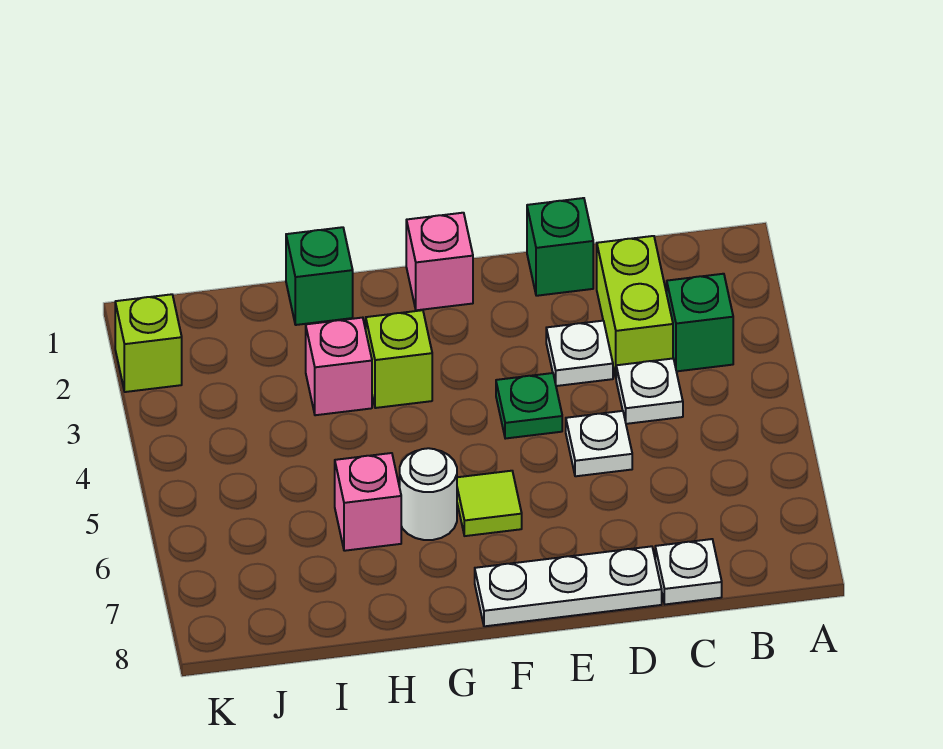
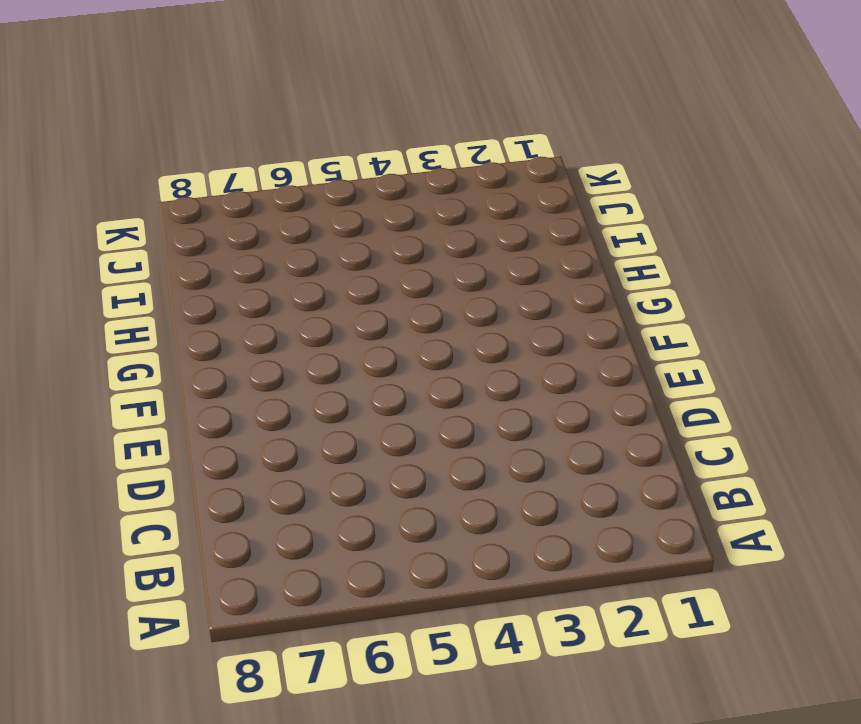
none -> green brick B3 level 1
none -> lime brick C2:C3 level 1
none -> white plate C4 level 1

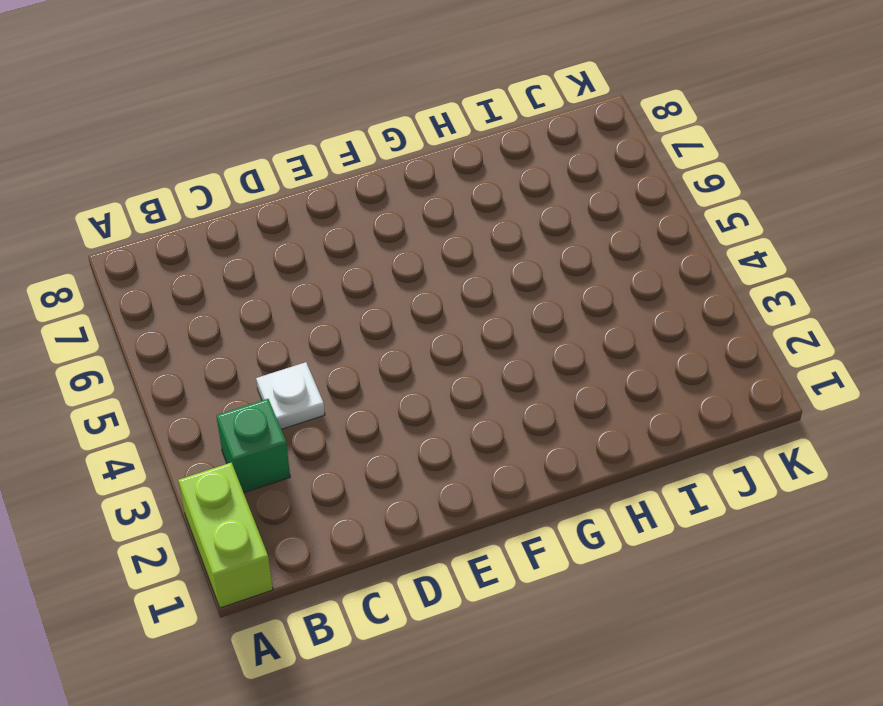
lime brick A1:A2 level 1 -> lime brick C2:C3 level 1
none -> white plate C8 level 1
none -> green brick D1 level 1
none -> white plate D3 level 1

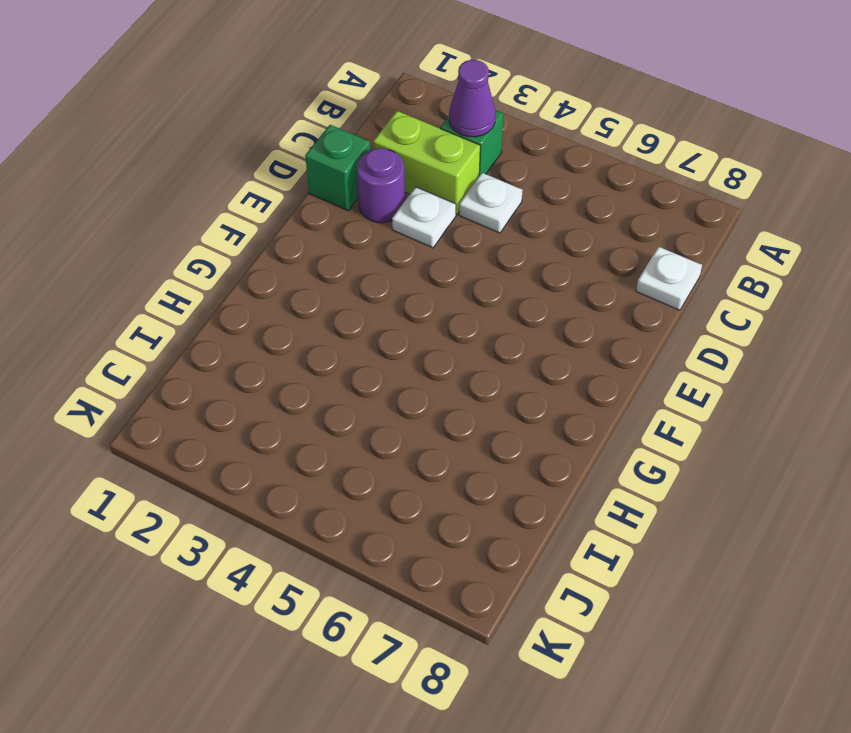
purple cone B3 level 2 -> none
purple round brick D2 level 1 -> none
none -> white plate D5 level 1
none -> white plate D8:F8 level 1
none -> green plate E4 level 1

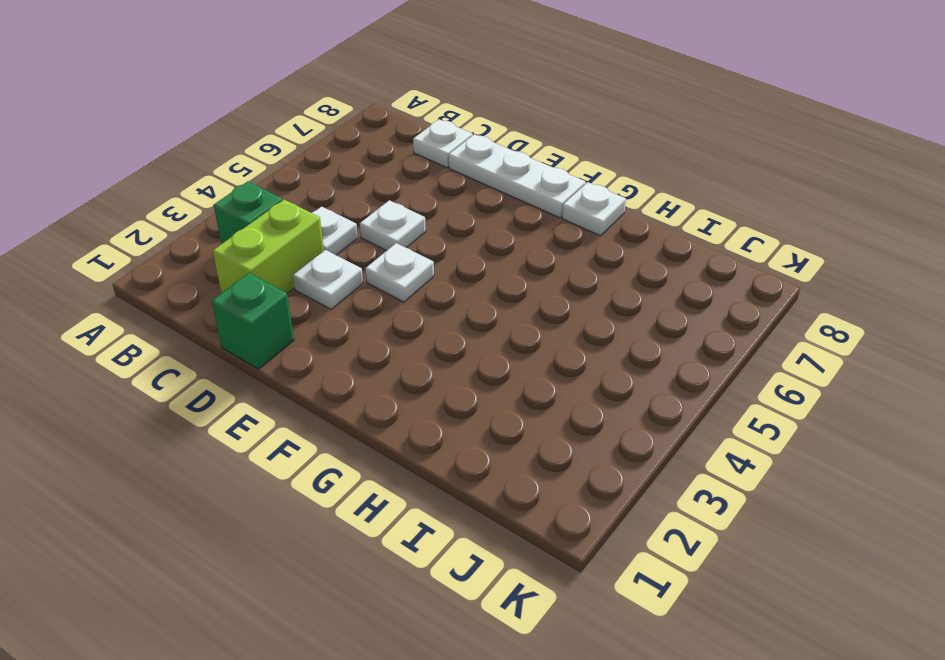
white plate E4 level 1 -> green plate E4 level 1
white plate G8 level 1 -> none
none -> pink brick F1 level 1
none -> lime tile F6 level 1
none -> lime brick G3 level 1

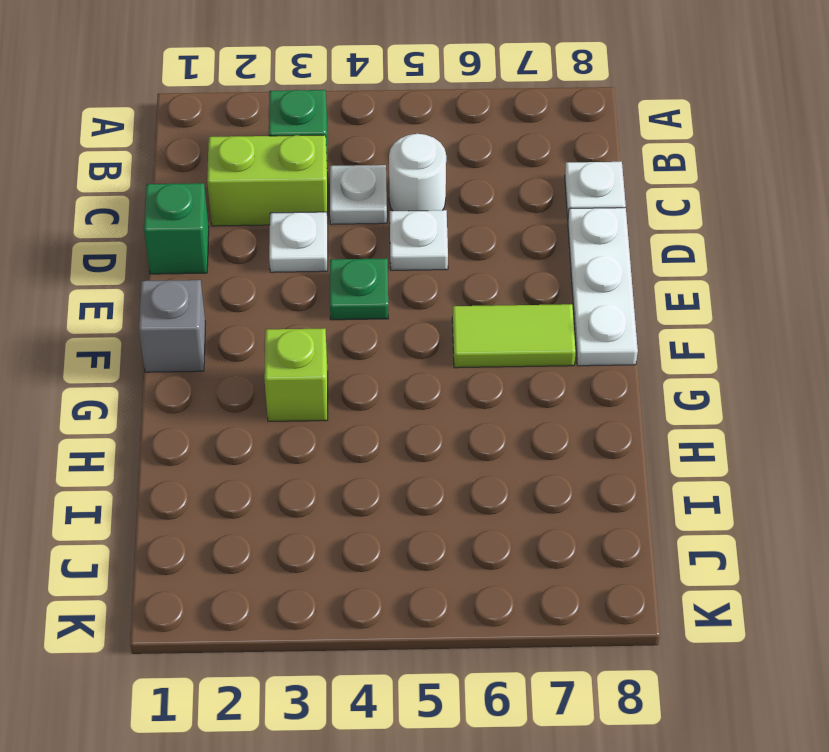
white round brick C5 level 1 -> white round brick G6 level 1
grey brick F1 level 1 -> pink brick F1 level 1
lime tile F6:F7 level 1 -> lime tile F6 level 1
none -> green brick H1 level 1
none -> pink brick H3 level 1
none -> pink brick H6 level 1

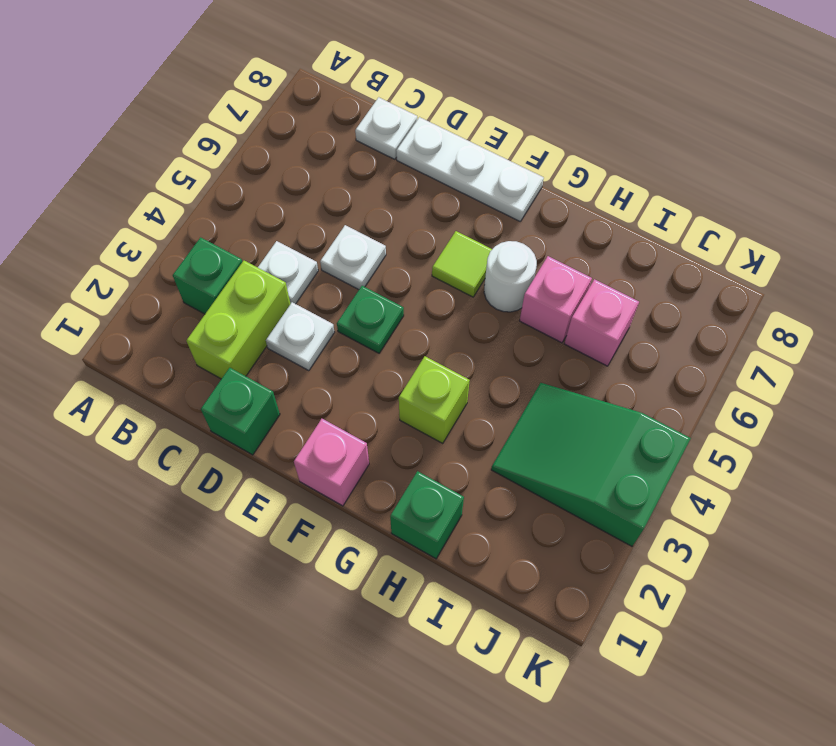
green slope I3:K4 level 1 top K -> none
pink brick I6 level 1 -> pink brick H3 level 1
none -> lime brick K2 level 1

